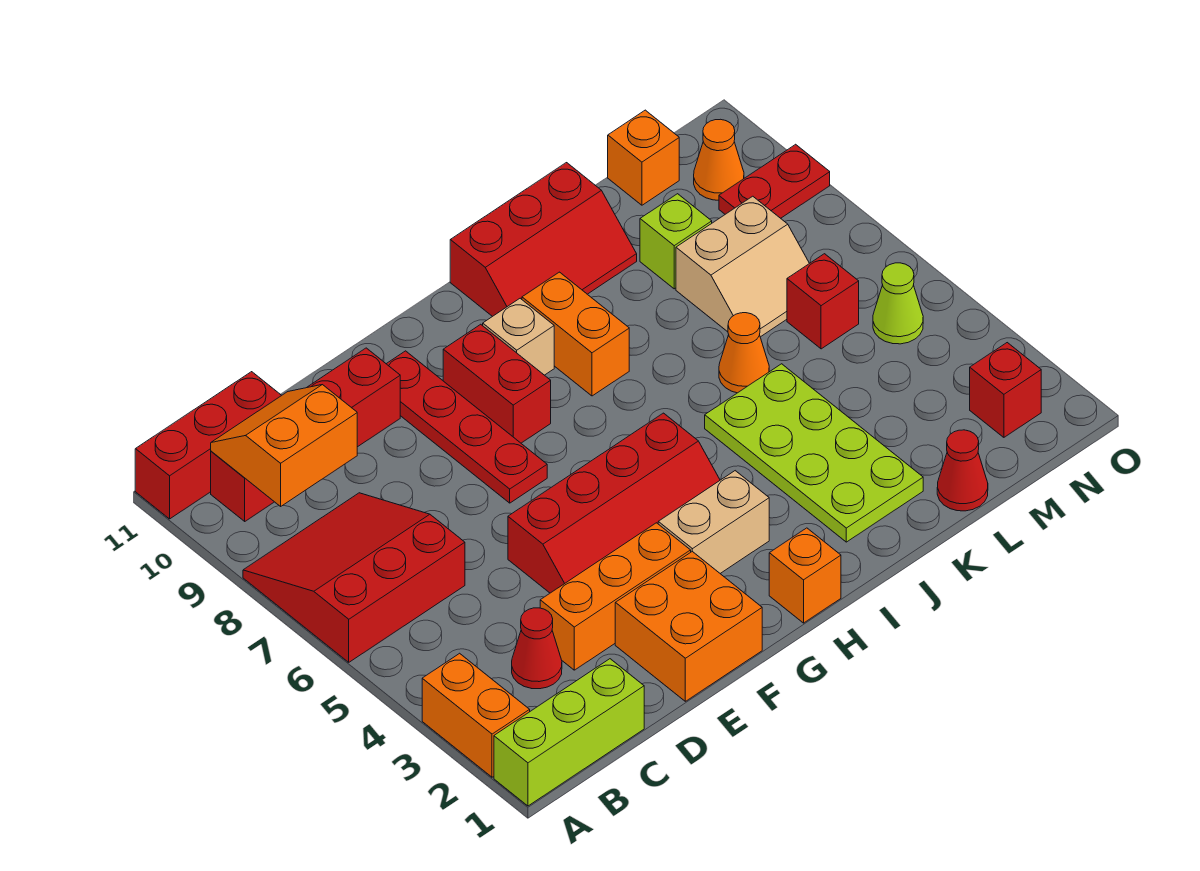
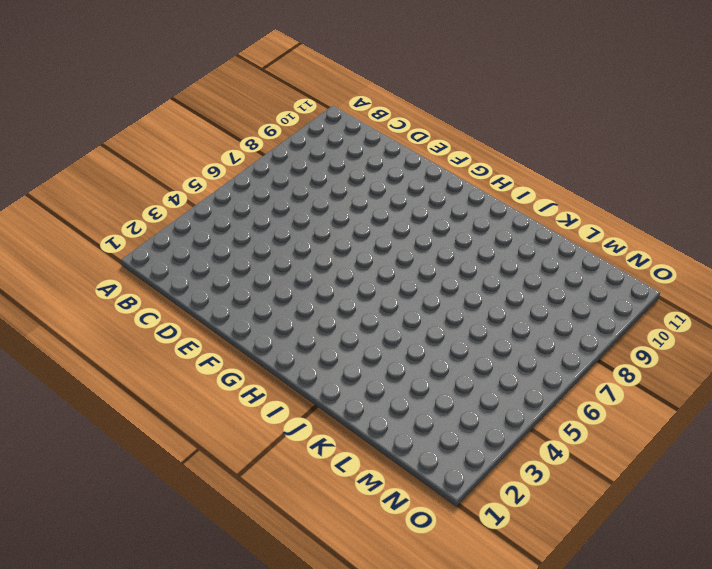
none -> lime brick A1:C1 level 1
none -> orange brick A2:A3 level 1
none -> red slope A6:C8 level 1 top 6

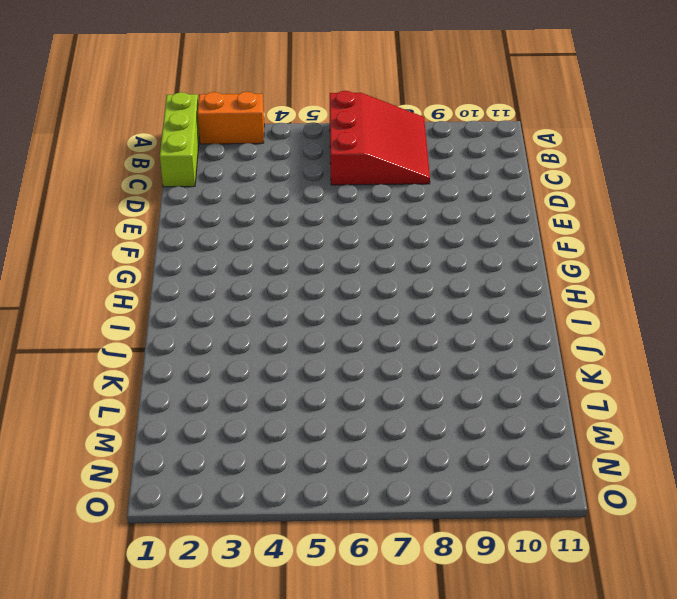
none -> red brick A11:C11 level 1
none -> red brick B10:E10 level 1
none -> red cone C3 level 1

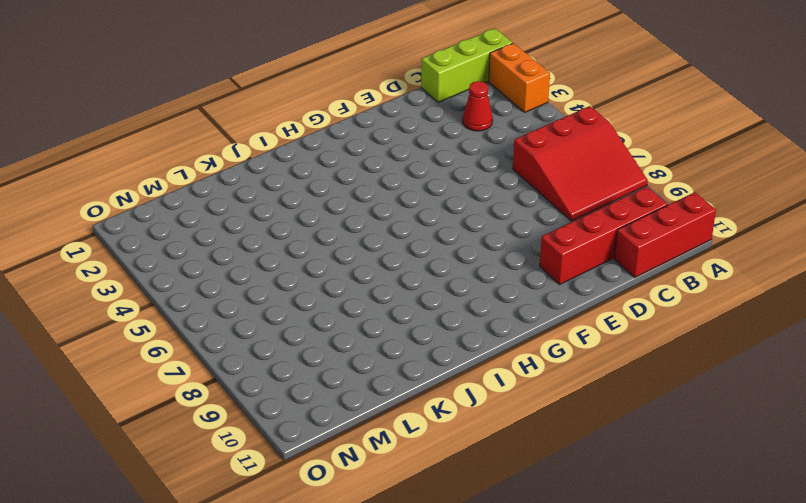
none -> orange brick D3:F3 level 1
none -> orange brick E1:F2 level 1
none -> red slope E4:H5 level 1 top 5

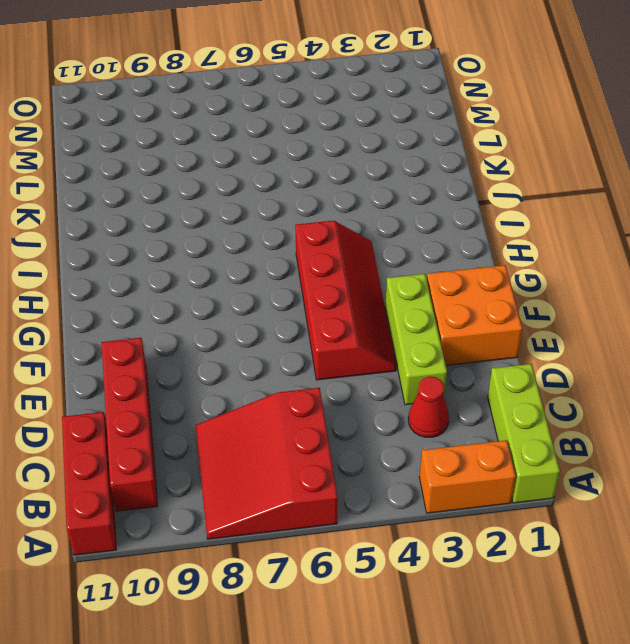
lime brick D3:F3 level 1 -> orange brick D3:F3 level 1
none -> red plate F7:F10 level 1
none -> tan brick G3:H3 level 1
none -> red brick G8:G9 level 1

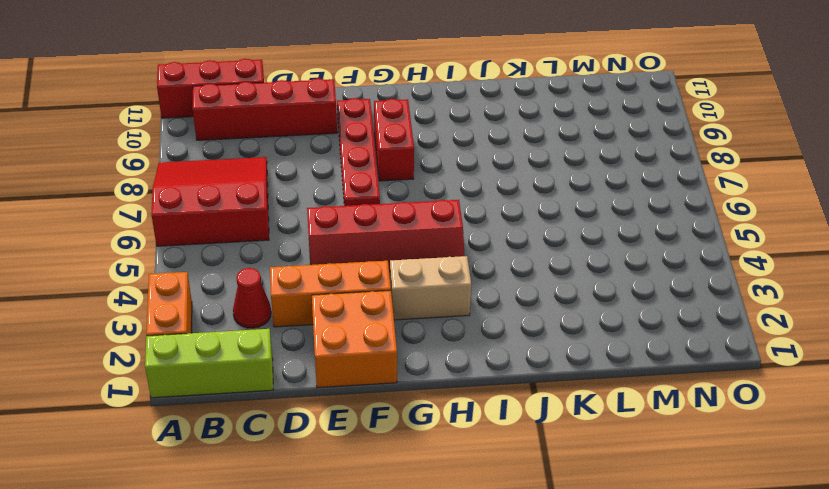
none -> orange brick H1 level 1
none -> tan brick H9 level 1
none -> orange brick I8:I9 level 1

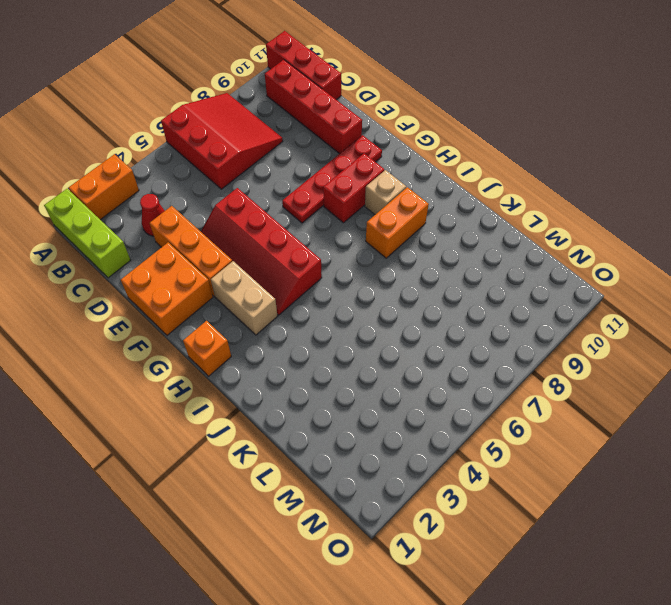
none -> red slope I10:K11 level 1 top 11
none -> lime plate J2:K5 level 1
none -> orange cone K6 level 1

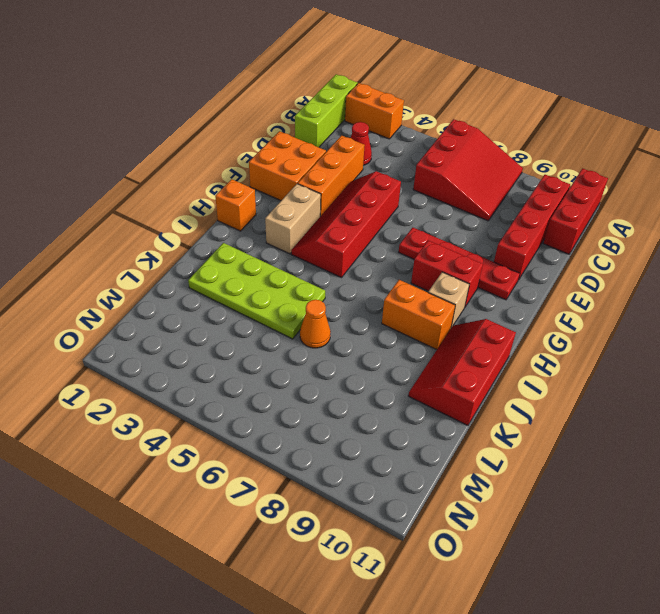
none -> red cone L1 level 1
none -> tan slope L7:M8 level 1 top 8
none -> lime brick L9 level 1

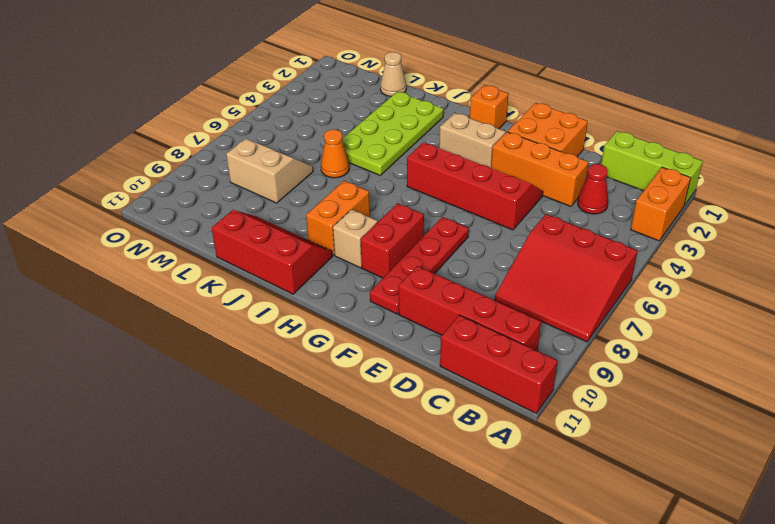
tan cone L1 level 1 -> red cone L1 level 1
none -> lime brick L9 level 1
none -> red brick M6 level 1
none -> orange brick M11 level 1

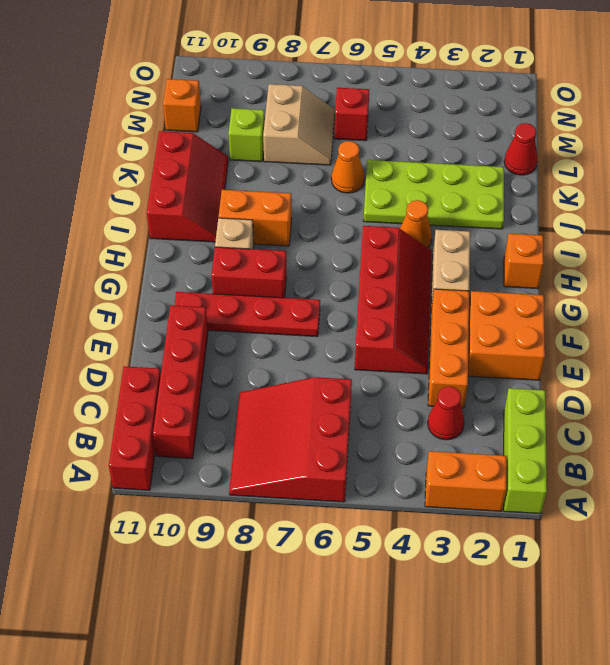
orange cone I4 level 1 -> orange cone N10 level 1
none -> red brick N2 level 1
none -> lime cone N5 level 1
none -> red plate N9:O9 level 1

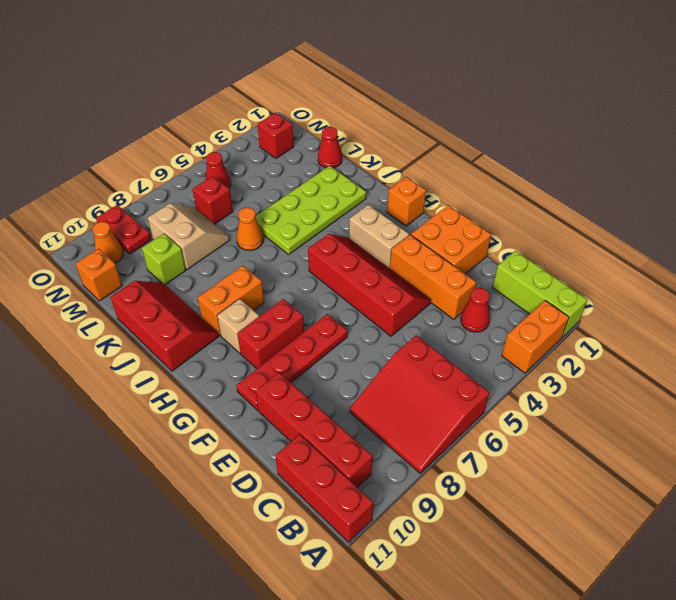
red cone N5 level 1 -> lime cone N5 level 1
none -> orange slope B9:C10 level 2 top 9

